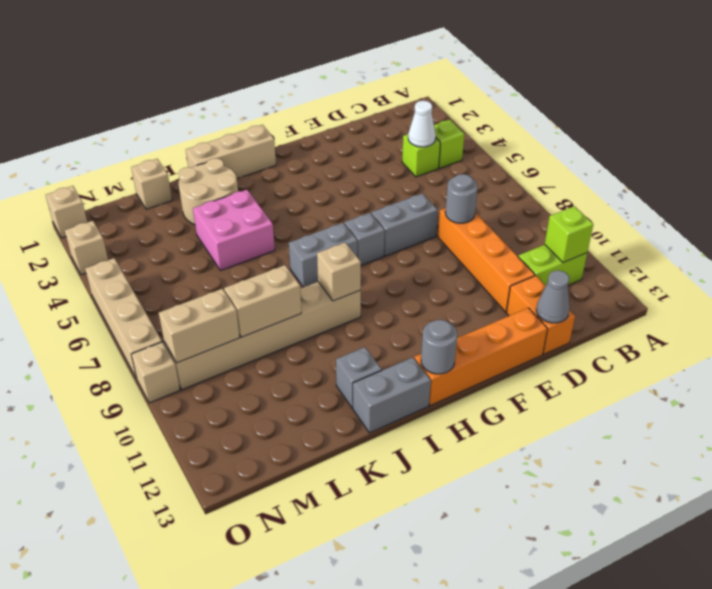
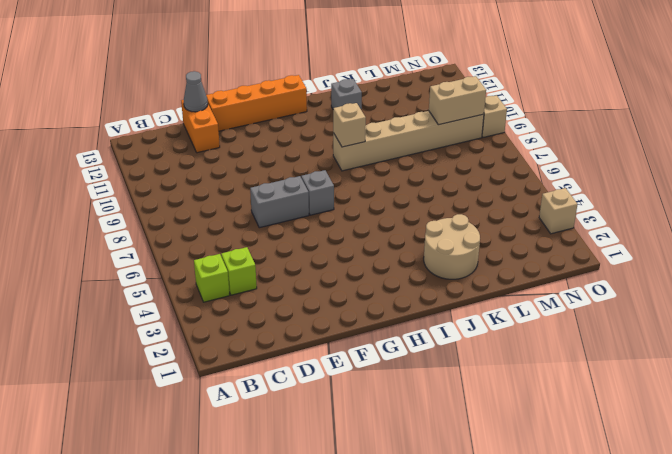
none -> lime brick B11:C11 level 1
none -> orange brick D8:D11 level 1
none -> tan brick H1:J1 level 1

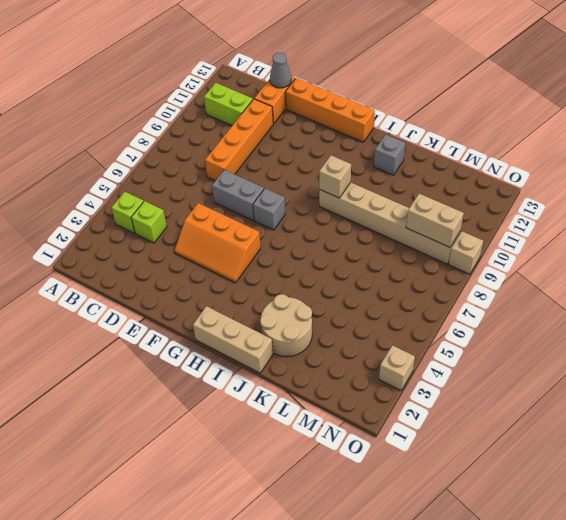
orange slope E4:G5 level 1 top 5 -> none
none -> grey brick H7:I7 level 1
none -> grey brick I13:J13 level 1
none -> pink brick J4:K5 level 1

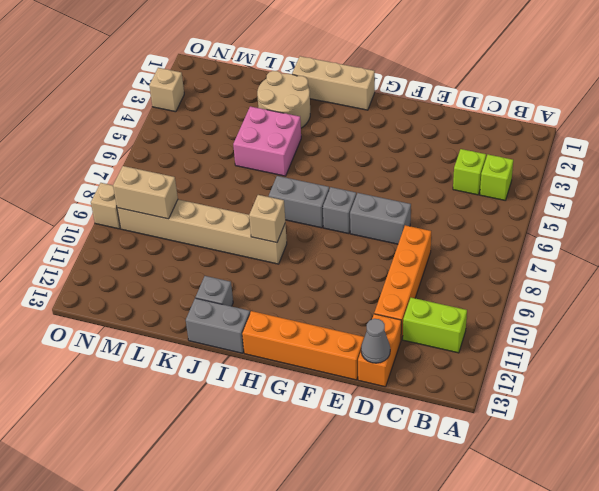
none -> tan brick L1 level 1
none -> tan brick O1 level 1
none -> tan brick O5:O8 level 1

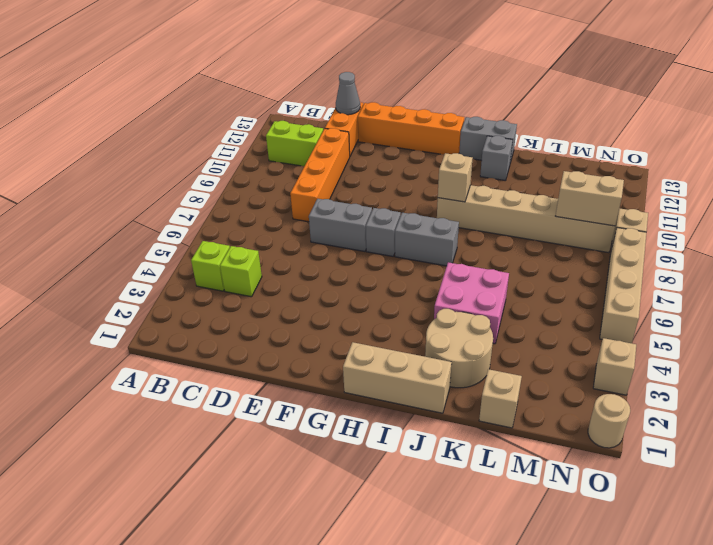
tan round brick O1 level 1 -> tan brick O1 level 1
none -> lime brick B11 level 2
none -> white cone C4 level 2
none -> grey round brick D8 level 2

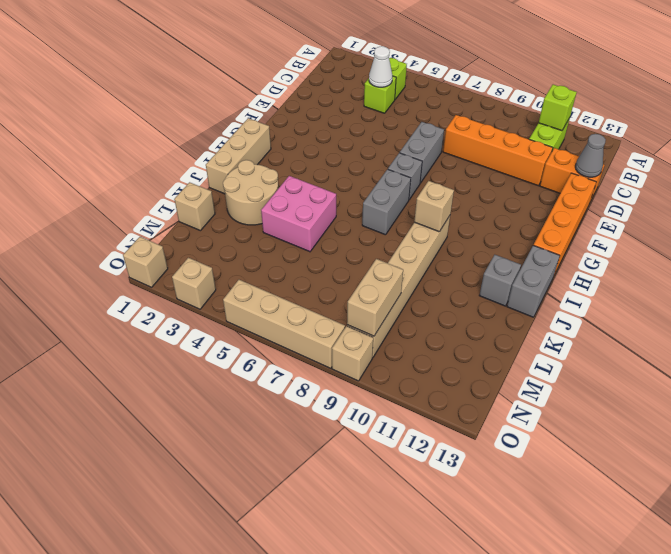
none -> grey round brick D8 level 2
none -> grey round brick H13 level 2
none -> tan brick K9:L9 level 2

